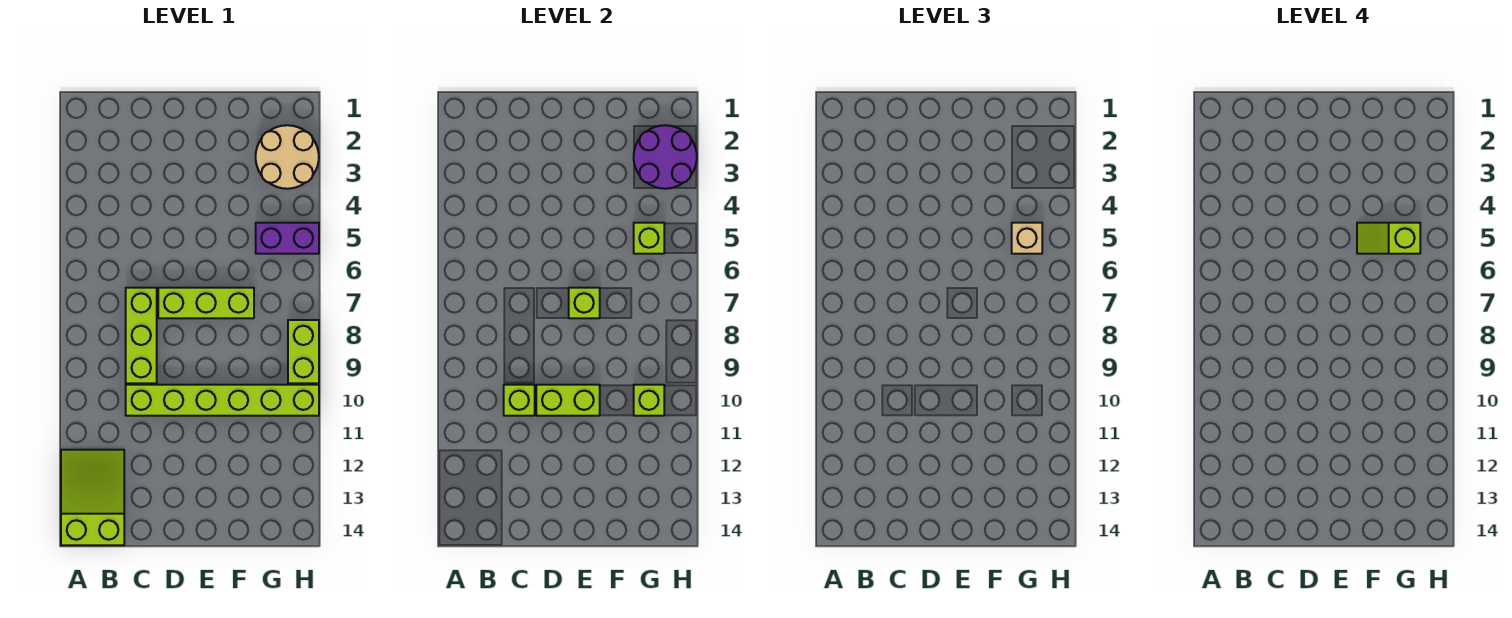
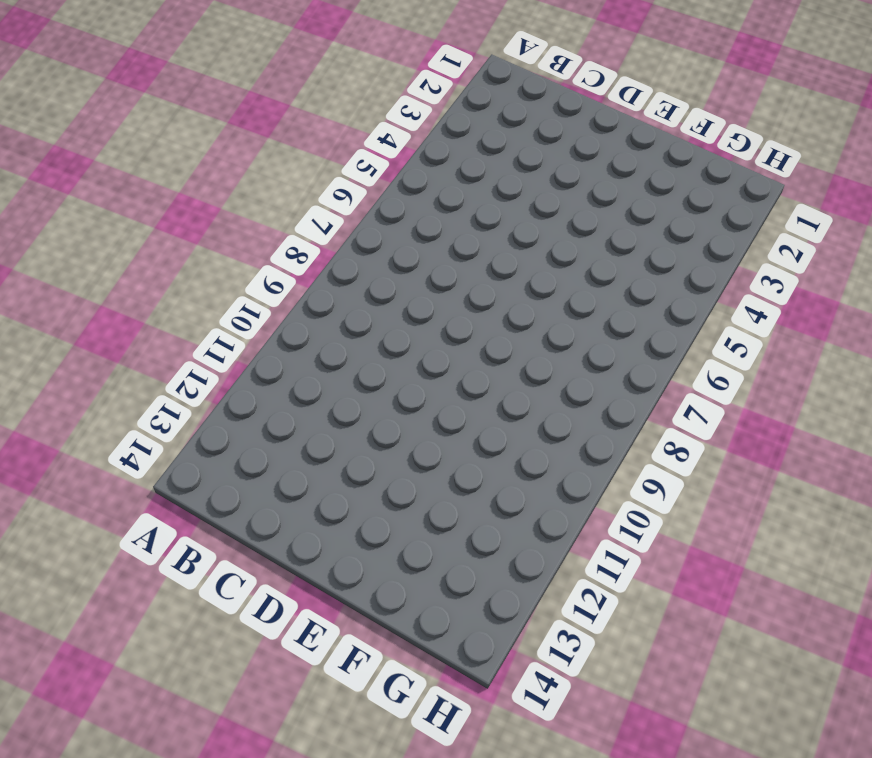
none -> lime slope A12:B14 level 1 top 14
none -> lime brick C7:C9 level 1
none -> lime brick C10:H10 level 1

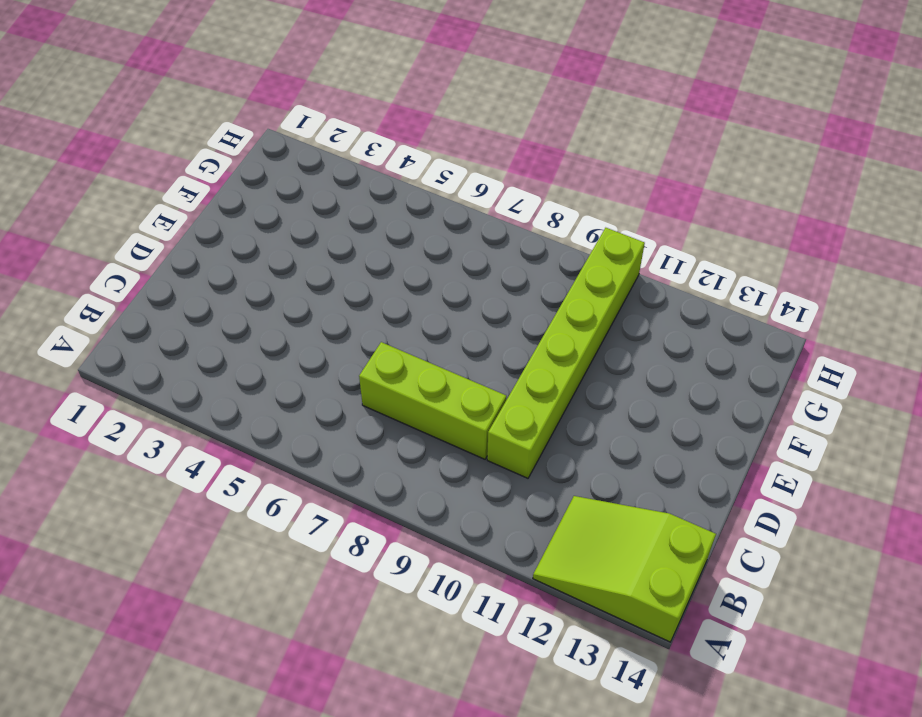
none -> lime brick D7:F7 level 1
none -> tan round brick G2:H3 level 1
none -> purple brick G5:H5 level 1

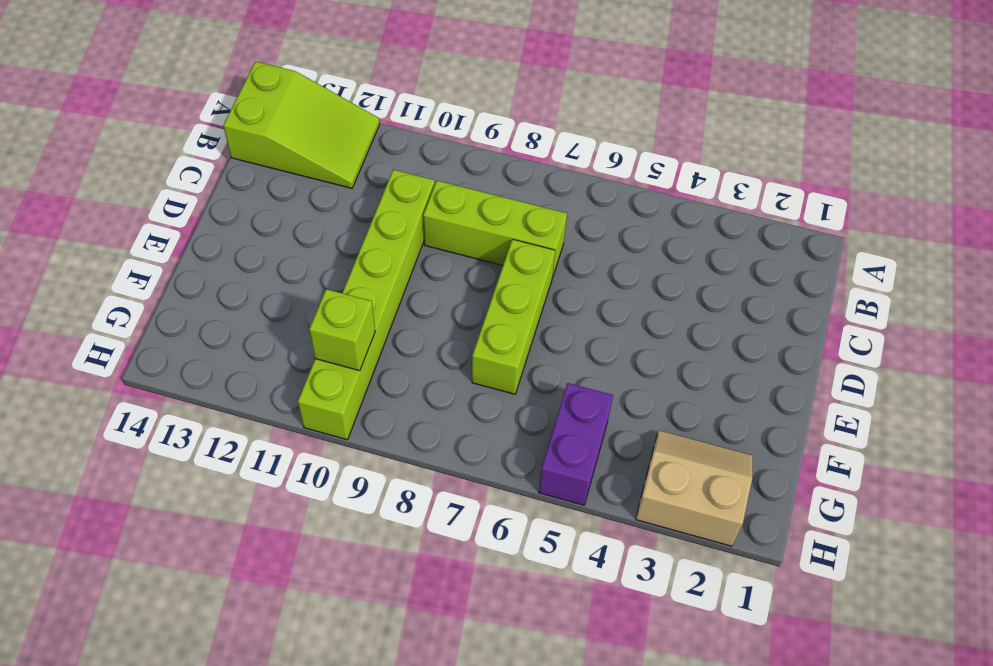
tan slope G2:H3 level 1 top H -> tan round brick G2:H3 level 1
none -> lime brick H8:H9 level 1
none -> lime brick C10 level 2
none -> lime brick D10:E10 level 2

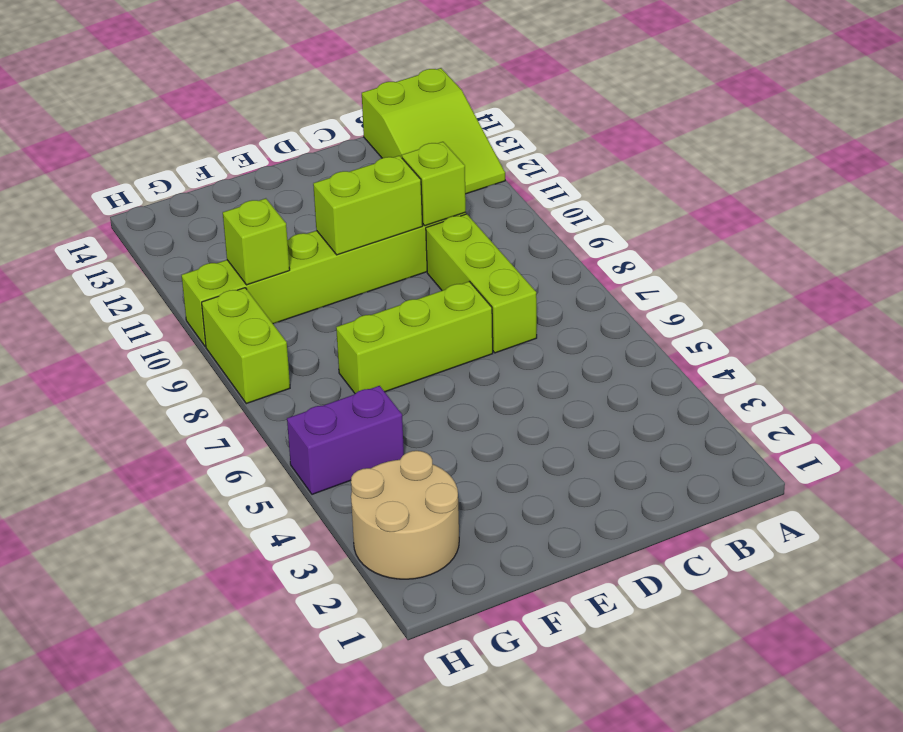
none -> lime brick E7 level 2
none -> purple round brick G2:H3 level 2
none -> lime brick G5 level 2

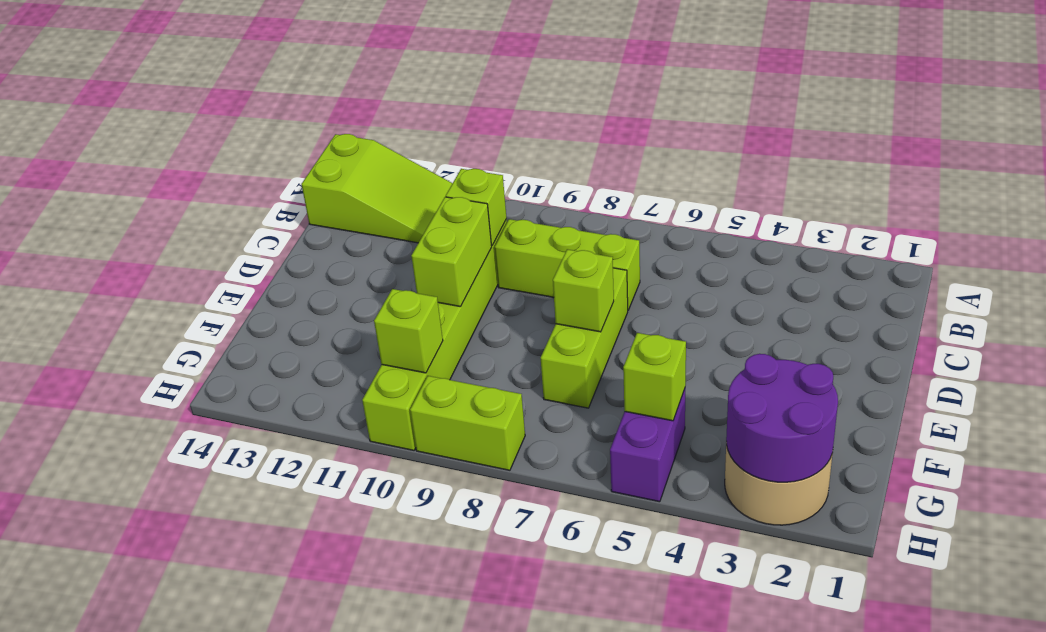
none -> tan brick G5 level 3
none -> lime slope F5:G5 level 4 top G

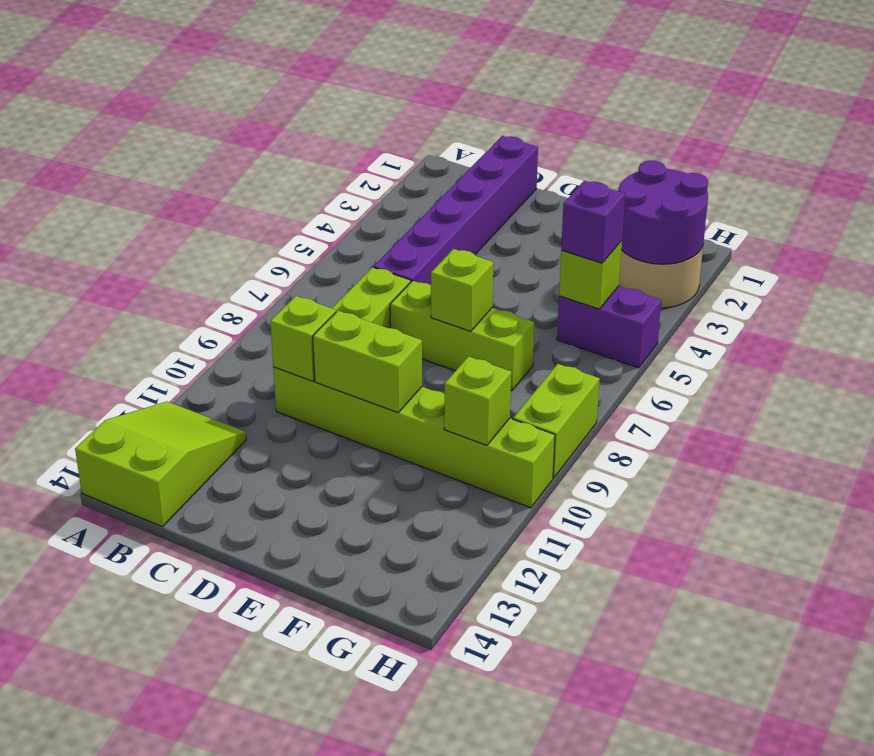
purple brick C1:C6 level 1 -> none
purple brick G5 level 3 -> tan brick G5 level 3
none -> lime slope F5:G5 level 4 top G

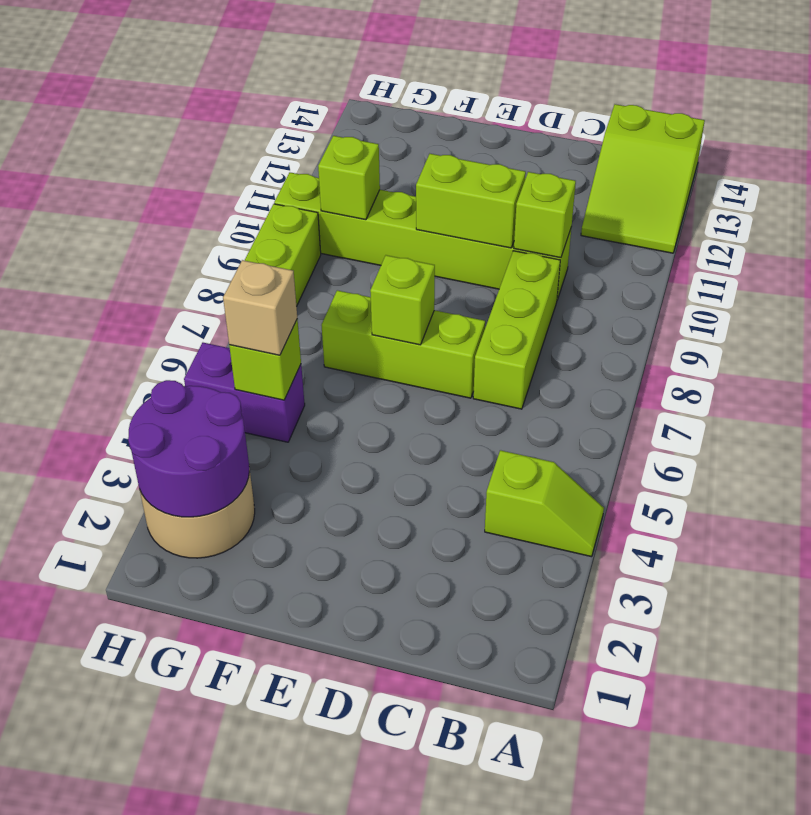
lime slope A4:B4 level 1 top B -> lime slope F5:G5 level 4 top G

